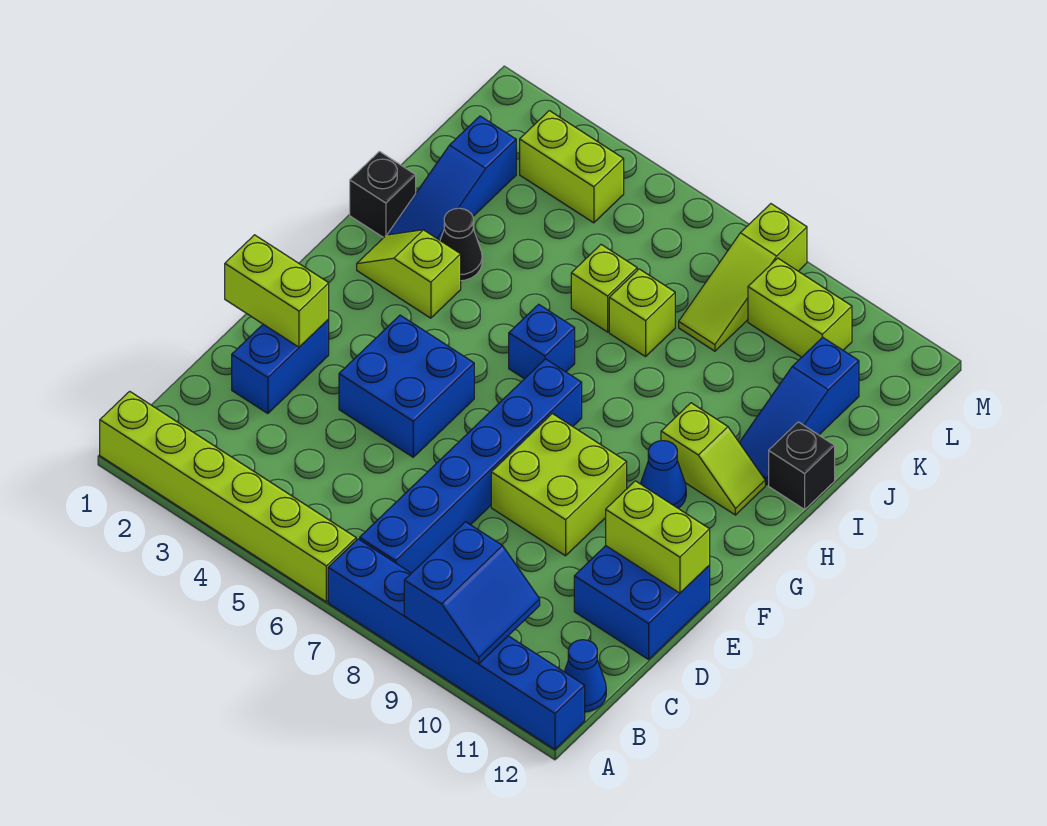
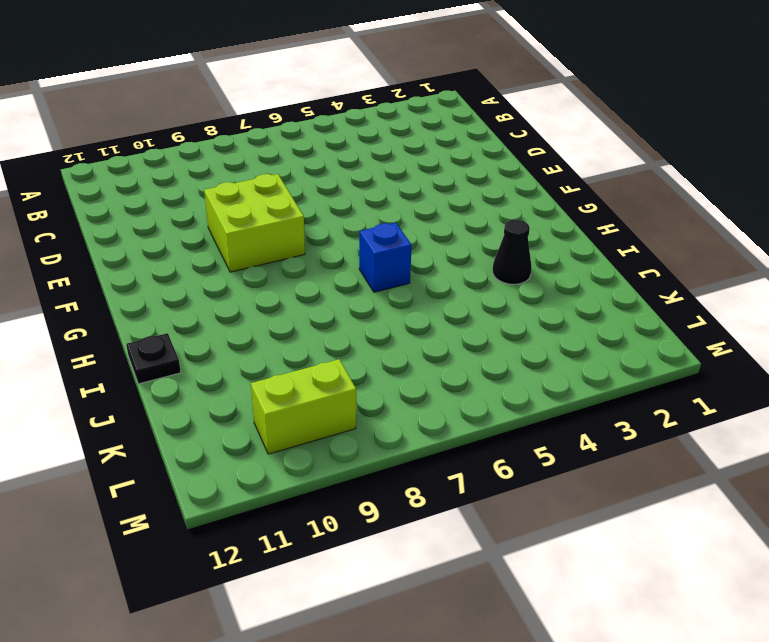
black plate I12 level 1 -> black brick I12 level 1
none -> lime brick A1:A6 level 1
none -> blue brick A7:A12 level 1
none -> blue brick B7:G7 level 1

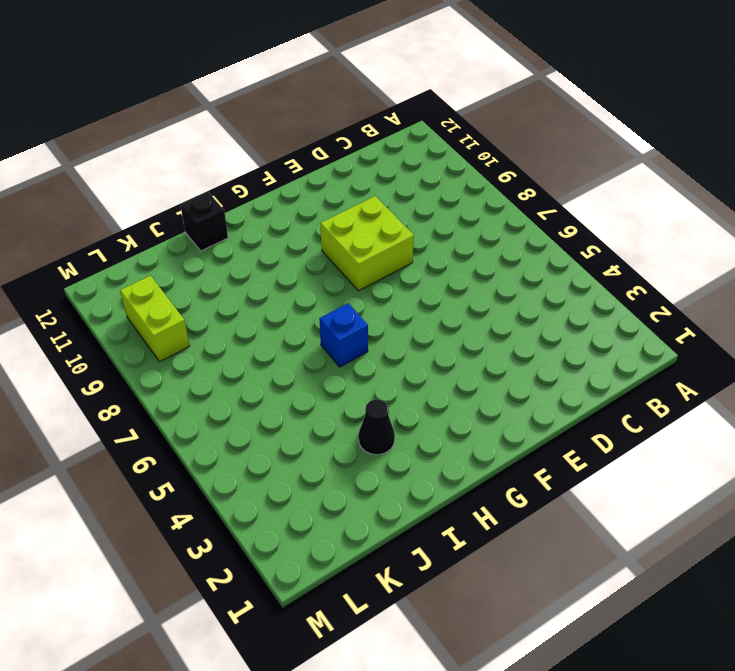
none -> lime brick A1:A6 level 1
none -> blue brick A7:A12 level 1
none -> blue brick B7:G7 level 1

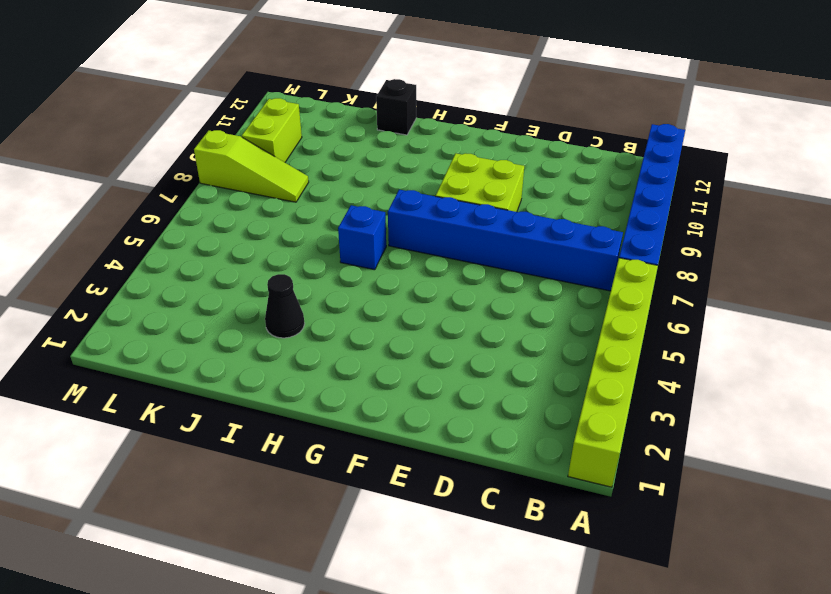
none -> blue cone B12 level 1
none -> blue brick D2:E2 level 1
none -> blue brick D11:E12 level 1

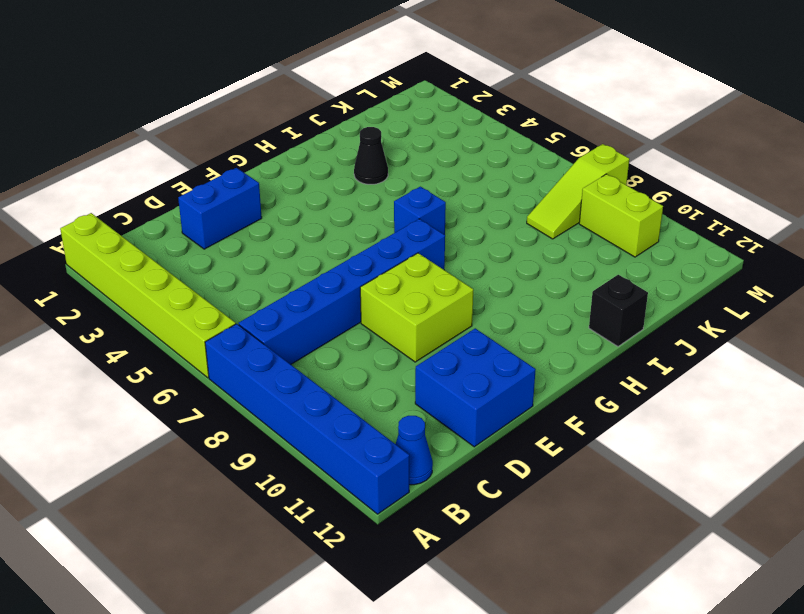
none -> blue brick E4:F5 level 1
none -> blue cone G10 level 1
none -> lime slope H2:H3 level 1 top 3

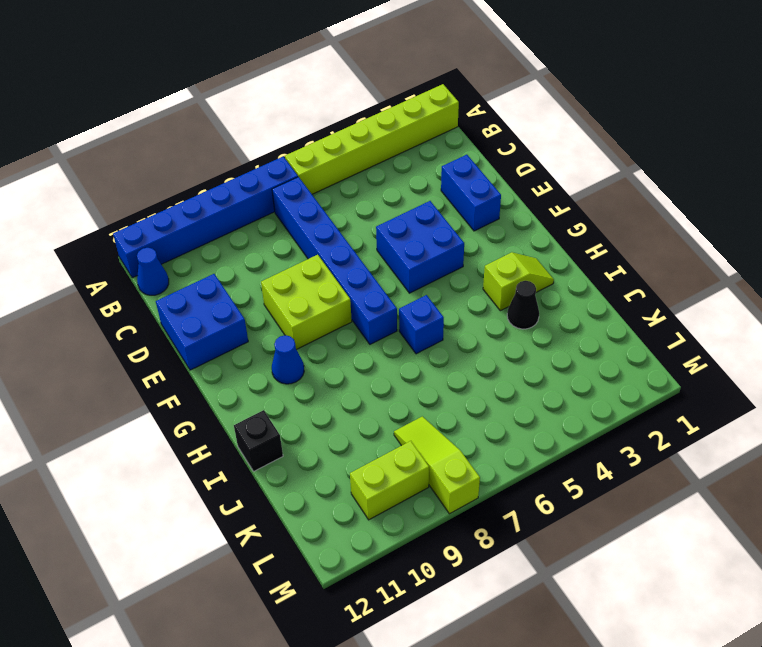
none -> lime slope H10:H11 level 1 top 10
none -> black brick I1 level 1
none -> blue slope I2:K2 level 1 top K

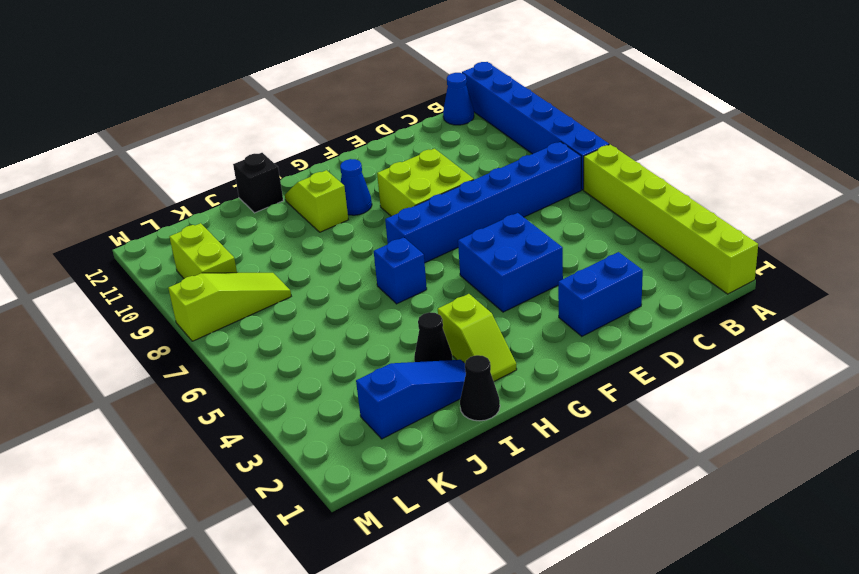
black cone I1 level 1 -> black brick I1 level 1
none -> blue brick D11:E12 level 1
none -> blue slope I11:K11 level 1 top K
none -> lime brick J6 level 1

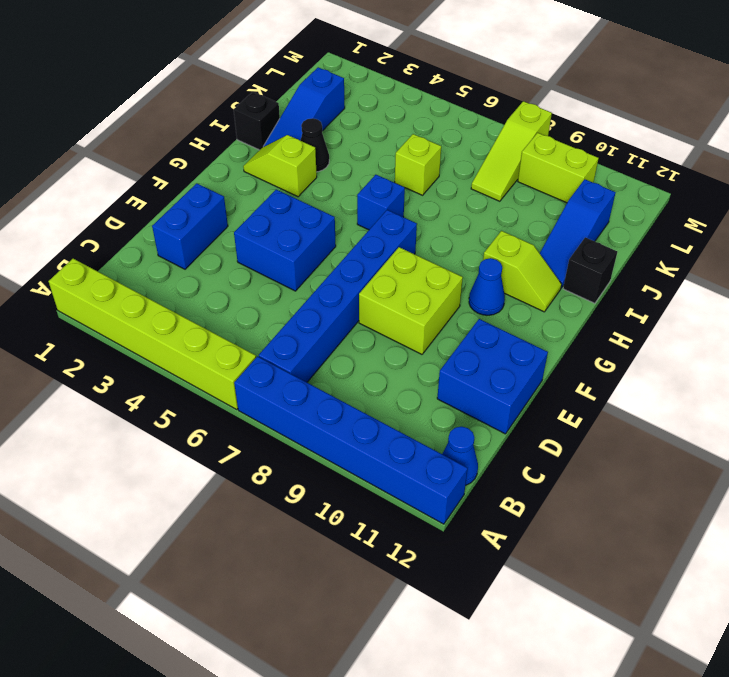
none -> lime brick J7 level 1
none -> lime brick L3:L4 level 1
none -> blue slope A9:B10 level 2 top 9

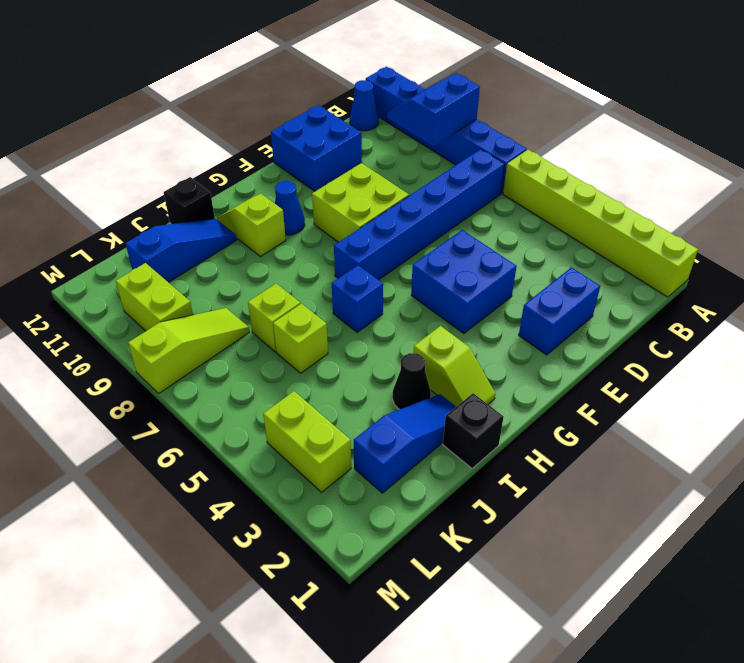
none -> lime brick E1:E2 level 2
none -> lime brick E11:E12 level 2

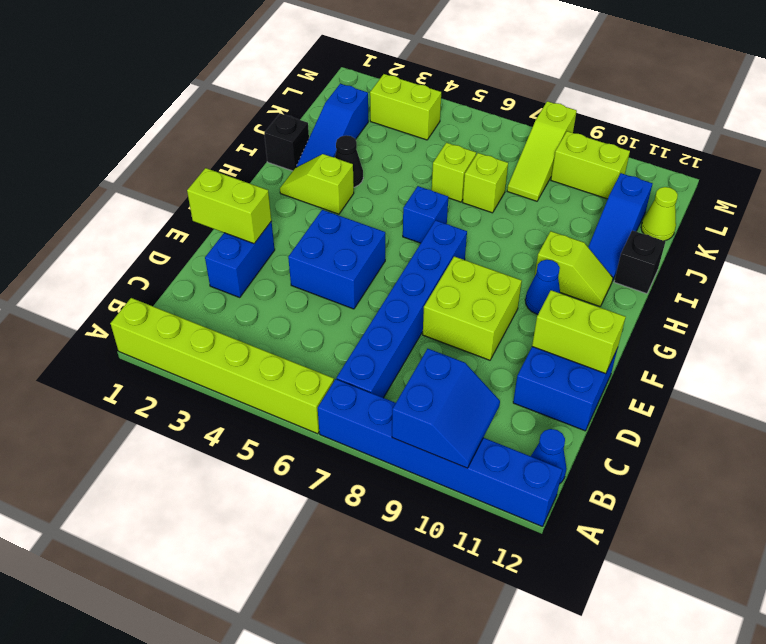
lime cone K12 level 1 -> none

